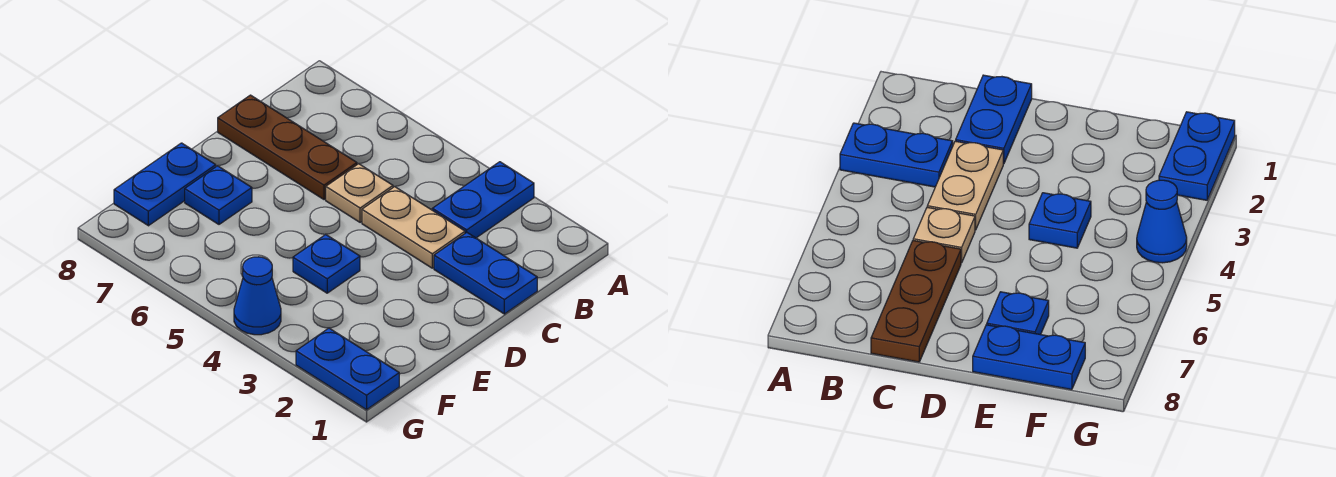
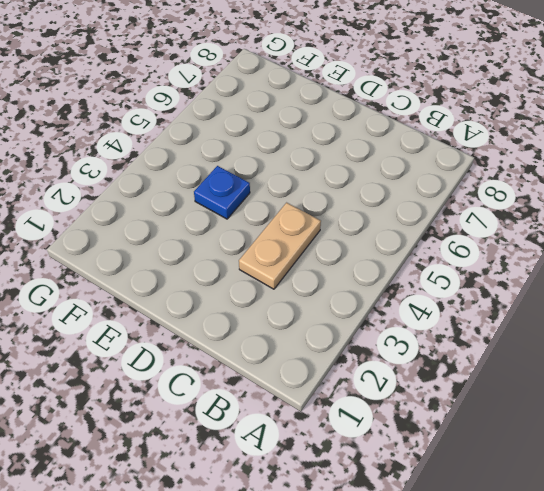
none -> blue plate A3:B3 level 1
none -> blue plate C1:C2 level 1

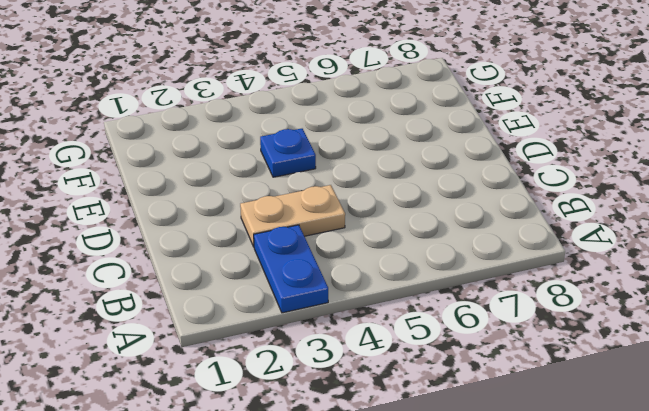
none -> blue plate C1:C2 level 1
none -> tan plate C5 level 1

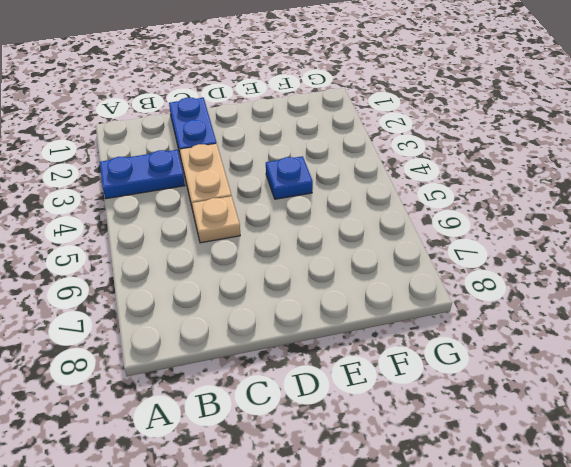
none -> brown plate C6:C8 level 1
none -> blue plate E7 level 1

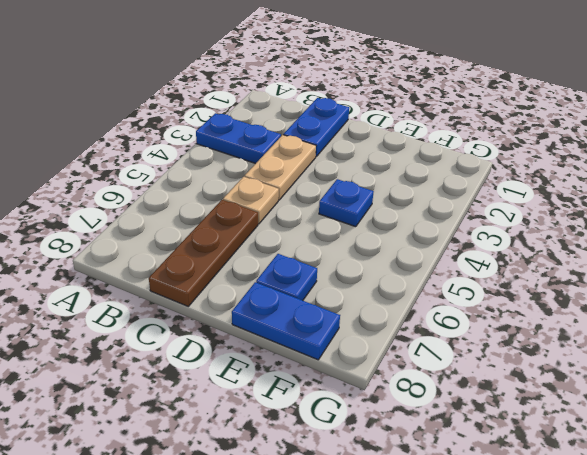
none -> blue plate G1:G2 level 1
none -> blue cone G4 level 1

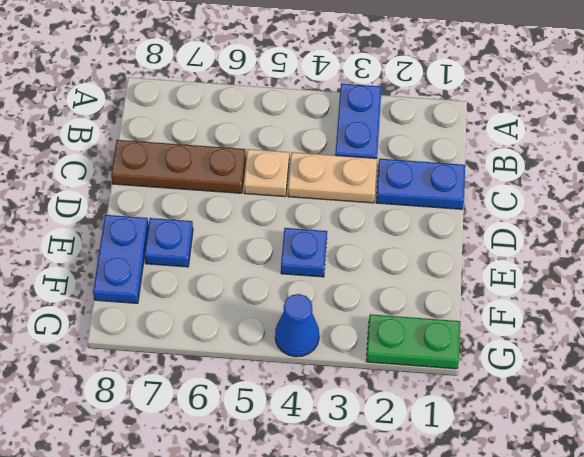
green plate G1:G2 level 1 -> blue plate G1:G2 level 1

